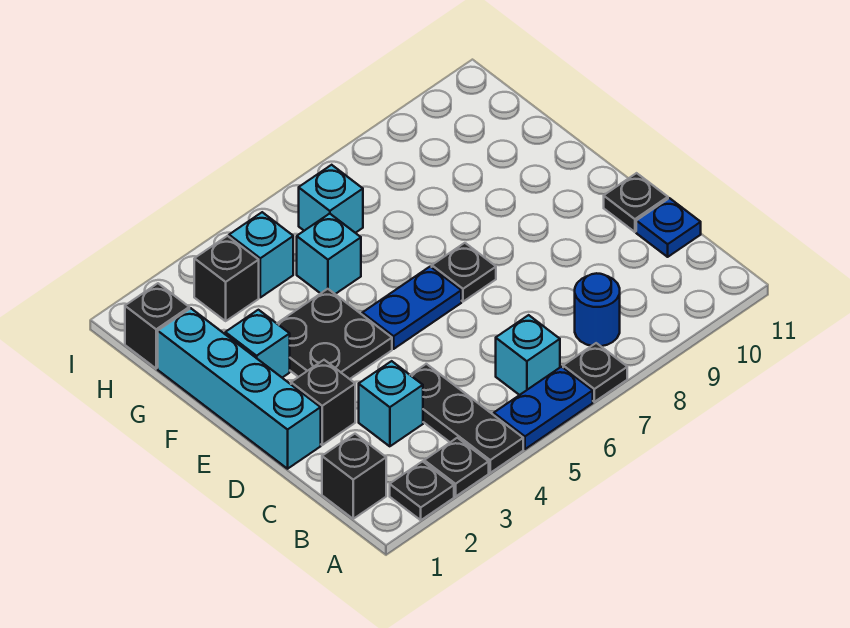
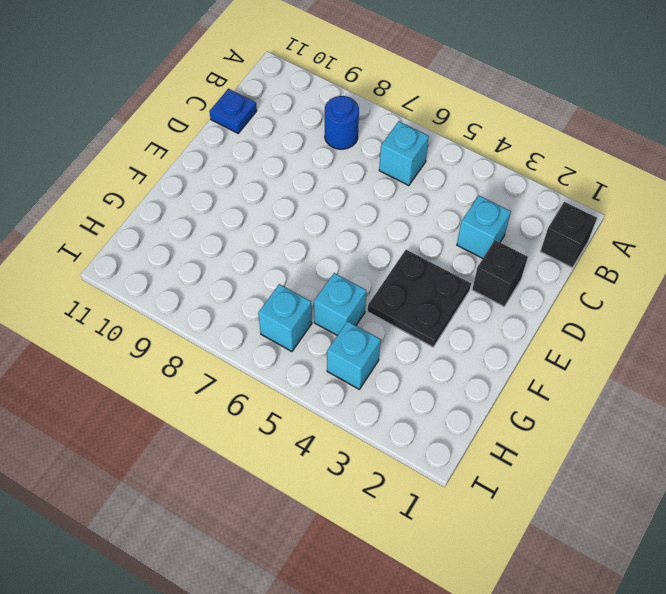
none -> black plate A2 level 1
none -> black plate A3 level 1
none -> black plate A4:C4 level 1

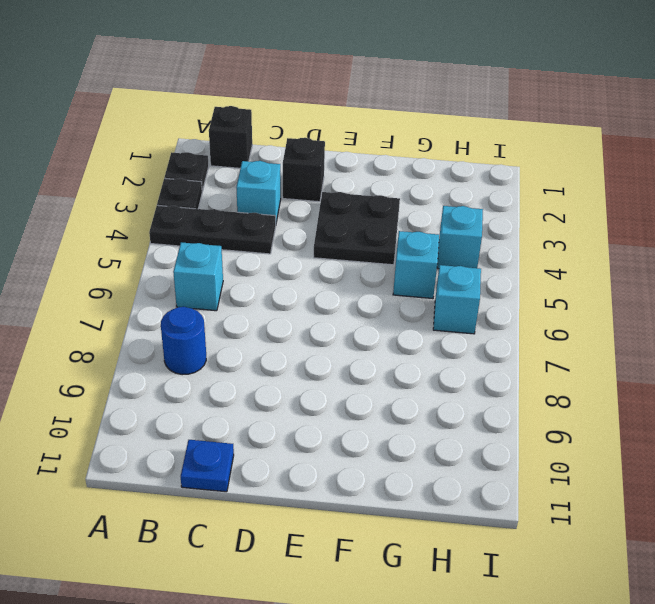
none -> blue plate A5:A6 level 1
none -> black plate A7 level 1
none -> cyan brick D1:G1 level 1

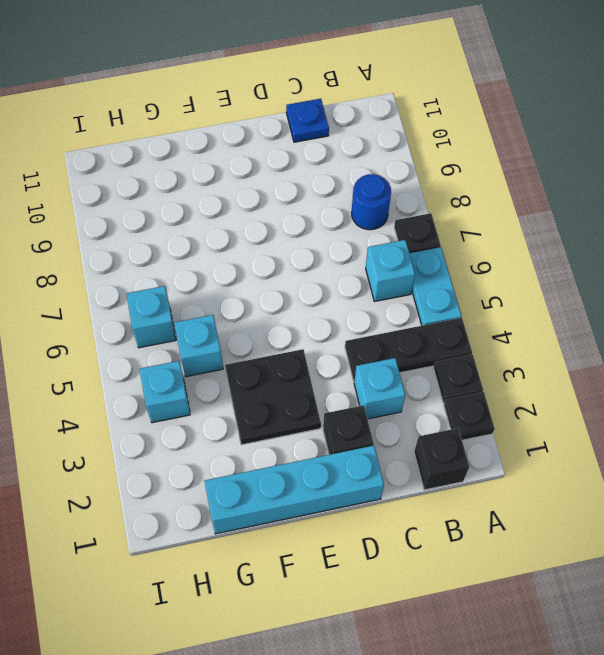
cyan plate A5:A6 level 1 -> blue plate A5:A6 level 1
none -> black plate D11 level 1
none -> blue plate E5:E6 level 1
none -> black plate E7 level 1

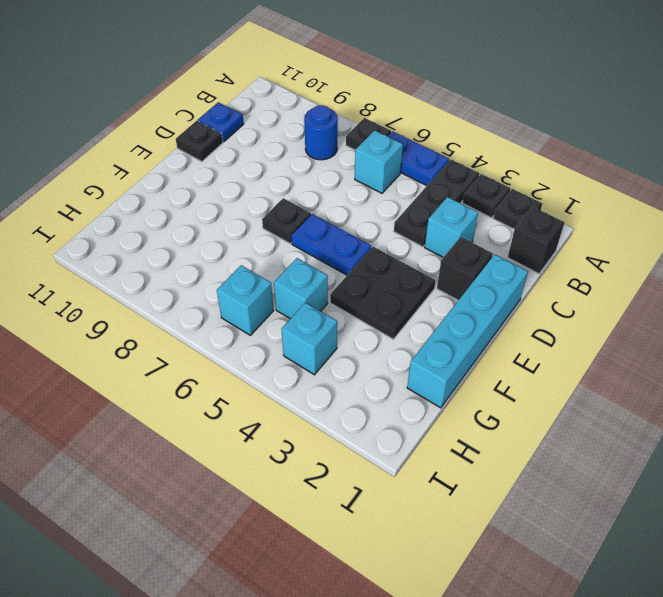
none -> cyan brick F2 level 1
none -> black brick H1 level 1
none -> black brick H3 level 1

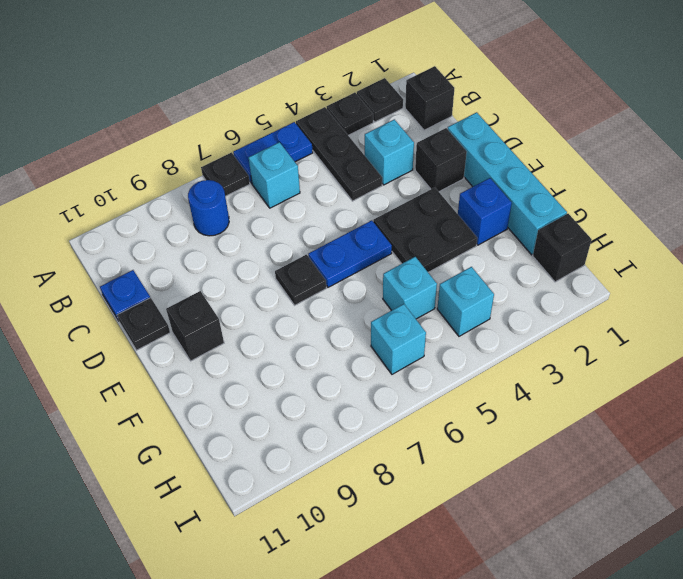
black brick E10 level 1 -> black brick H3 level 1
blue brick F2 level 1 -> cyan brick F2 level 1

